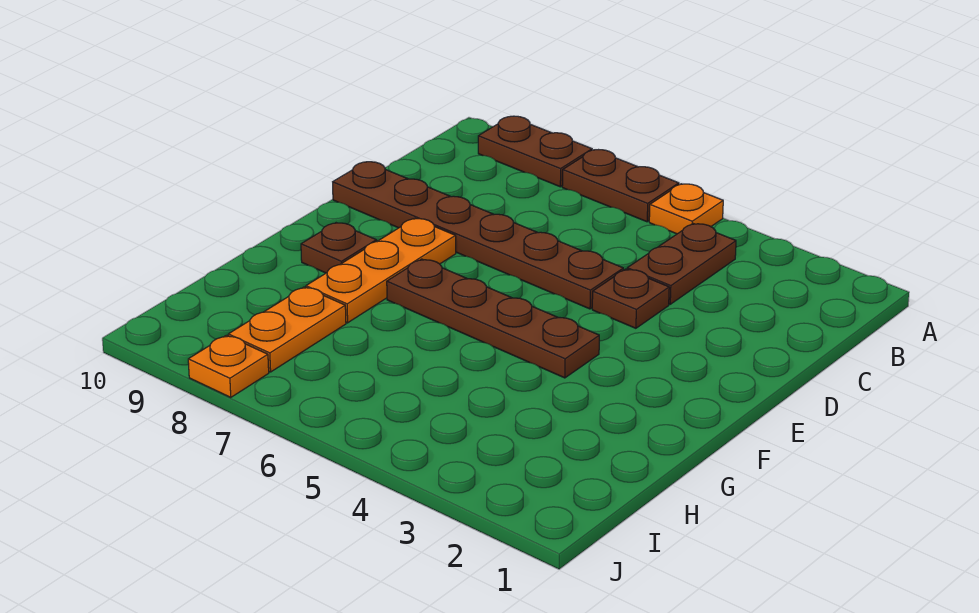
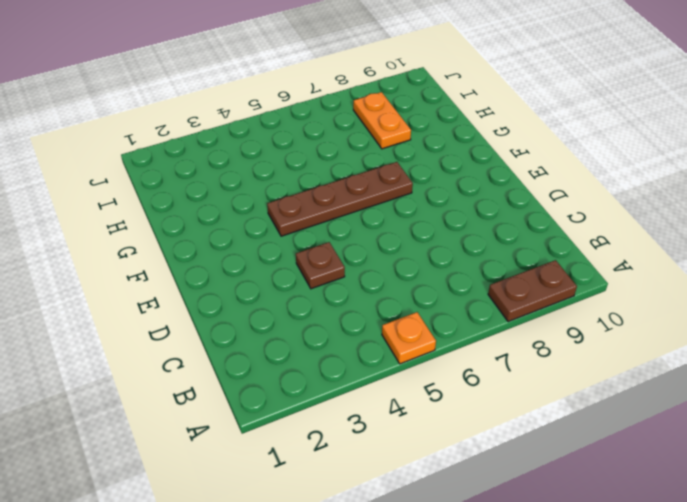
none -> brown plate A6:A7 level 1
none -> brown plate B4:C4 level 1

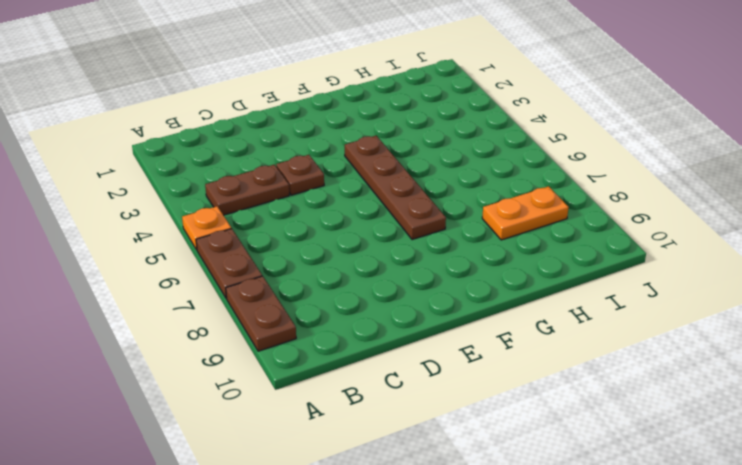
none -> brown plate D5:D10 level 1
none -> orange plate E8:G8 level 1

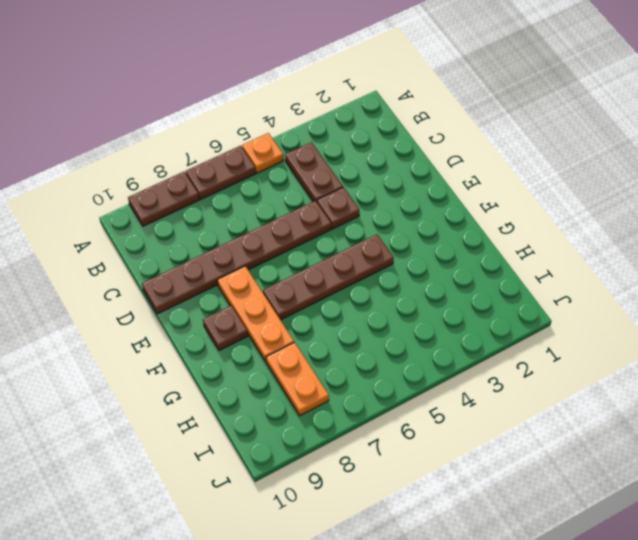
none -> orange plate J8 level 1

